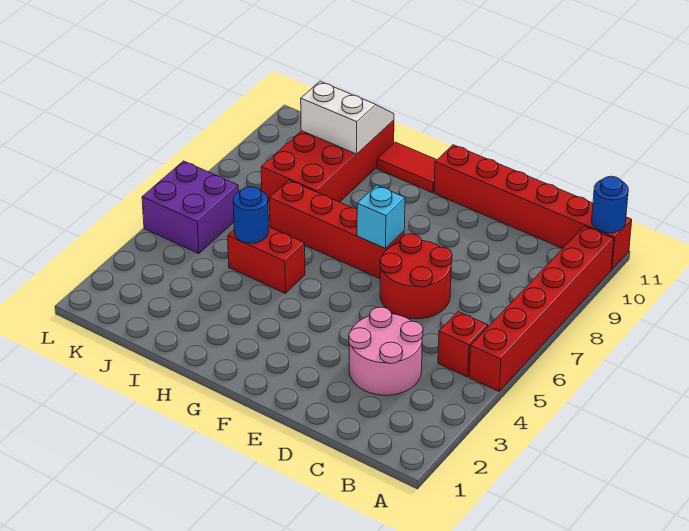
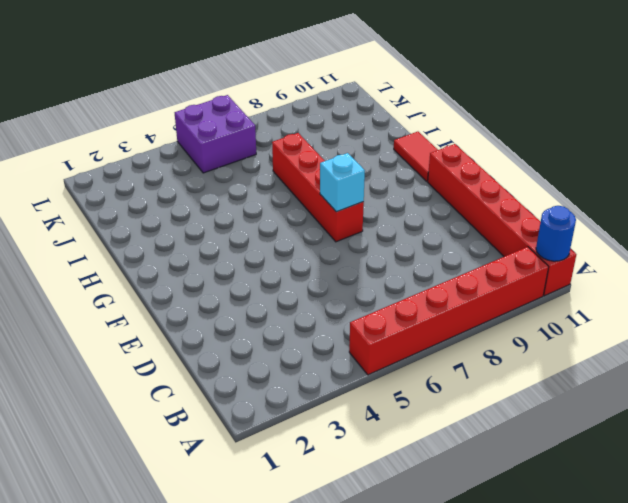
none -> red brick B5 level 1
none -> pink round brick C3:D4 level 1
none -> red round brick D6:E7 level 1

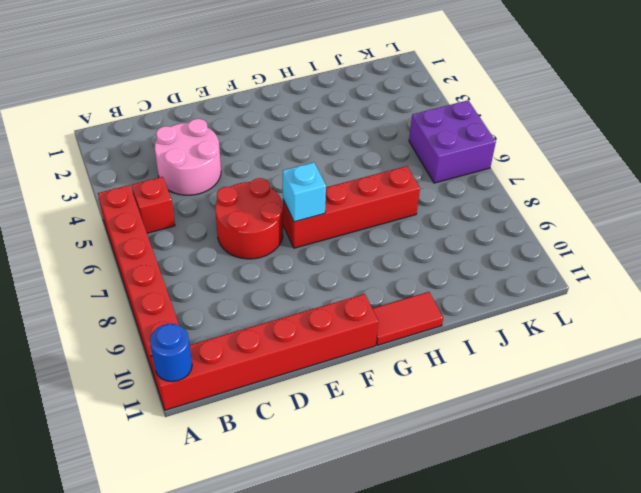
none -> red brick H5:I5 level 1
none -> red brick I8:J11 level 1
none -> blue round brick I5 level 2

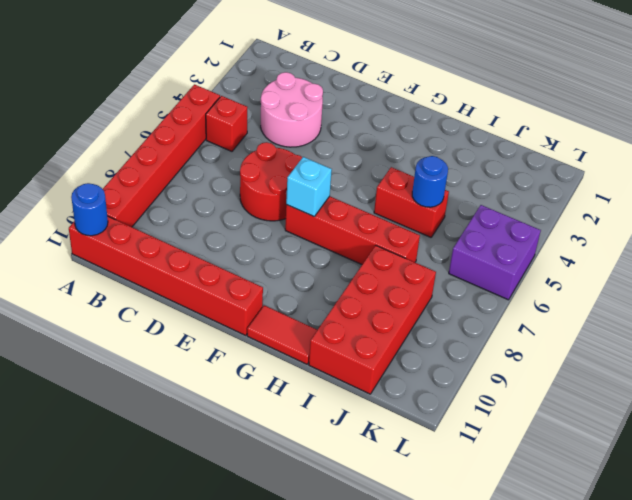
none -> white slope I10:J11 level 2 top 10

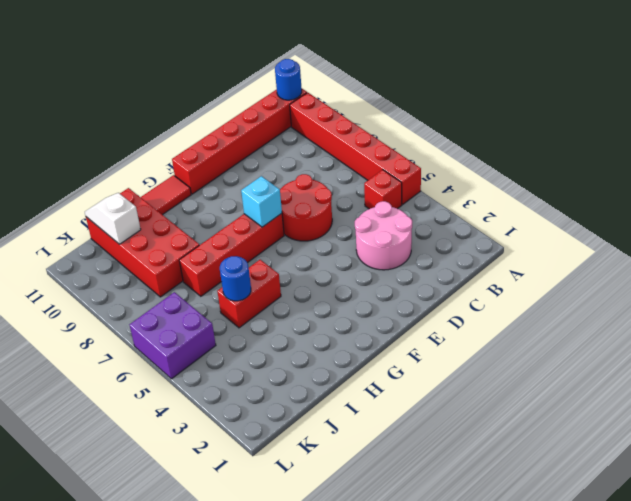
white slope J10:J11 level 2 top 10 -> white slope I10:J11 level 2 top 10

